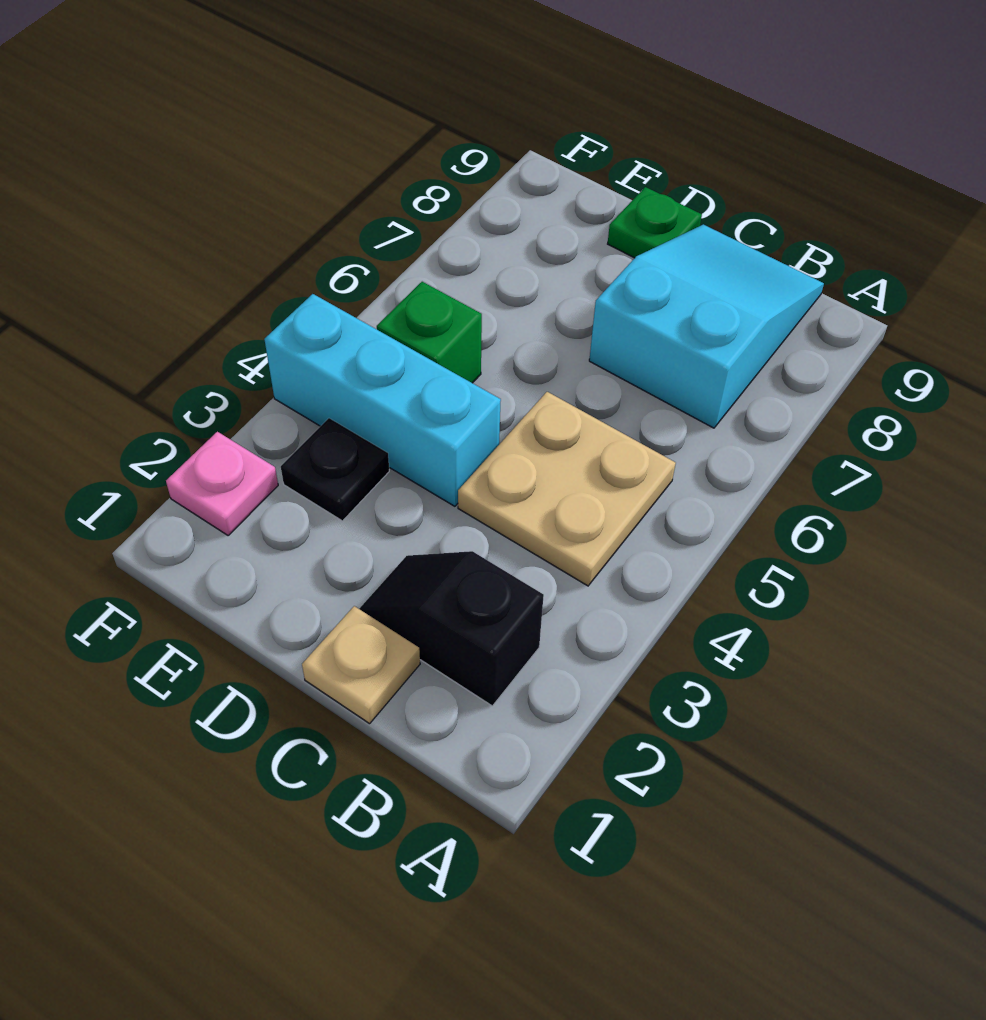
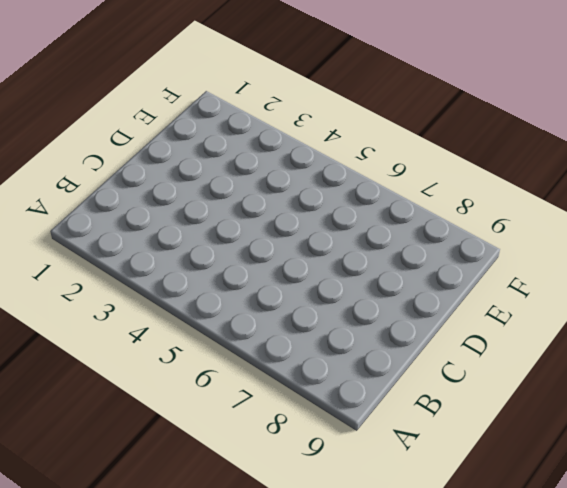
none -> black slope B2:C2 level 1 top B
none -> tan plate B4:C5 level 1

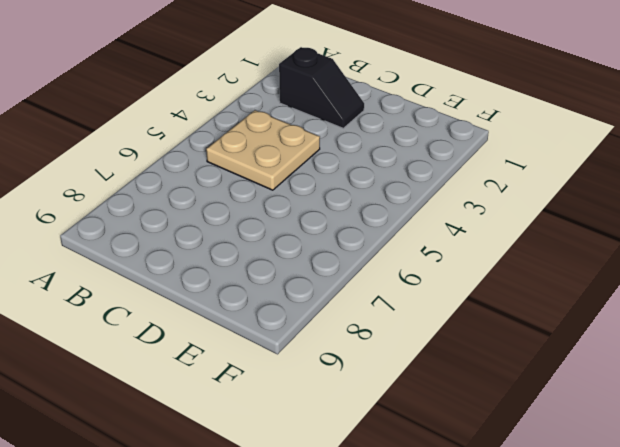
none -> cyan slope B7:C9 level 1 top 7
none -> tan plate C1 level 1

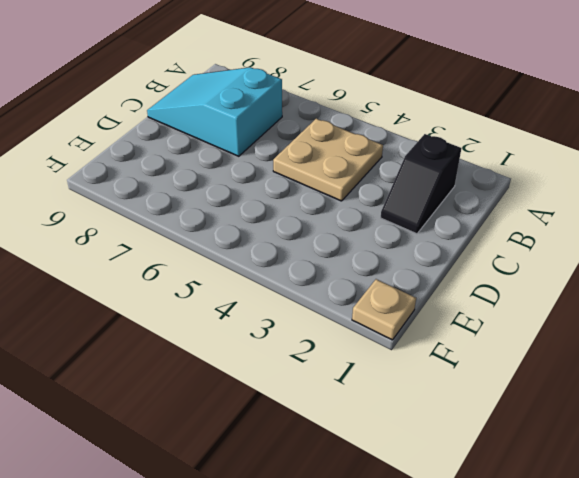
tan plate F1 level 1 -> tan plate C1 level 1
none -> cyan brick D4:F4 level 1
none -> green plate D9 level 1

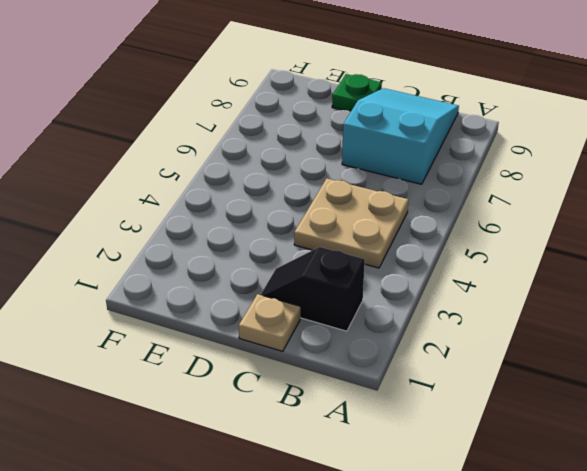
none -> cyan brick D4:F4 level 1
none -> black plate E3 level 1

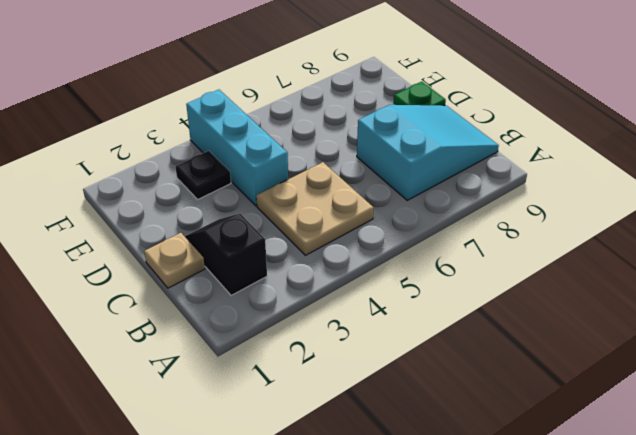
none -> green brick E5 level 1
none -> pink plate F2 level 1

